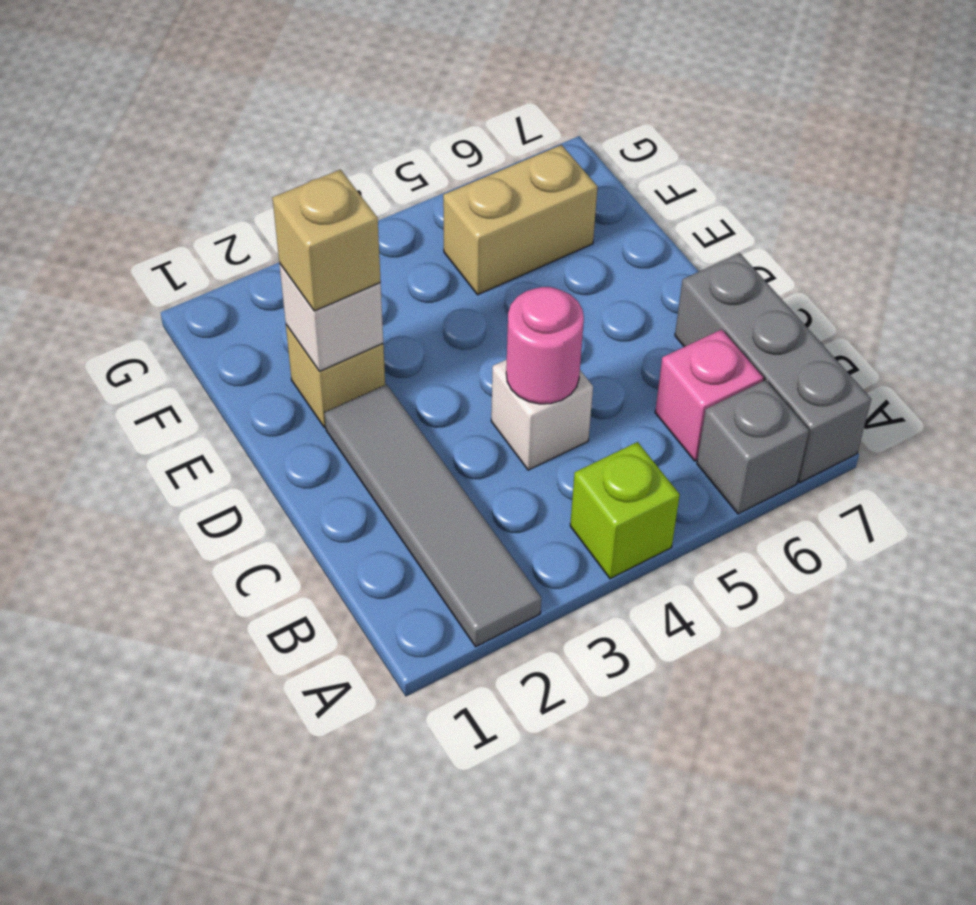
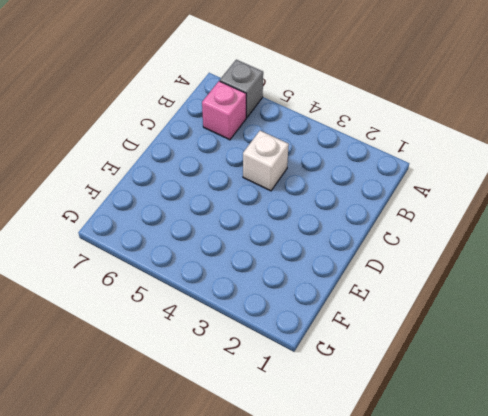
none -> grey tile A2:D2 level 1
none -> lime brick A4 level 1

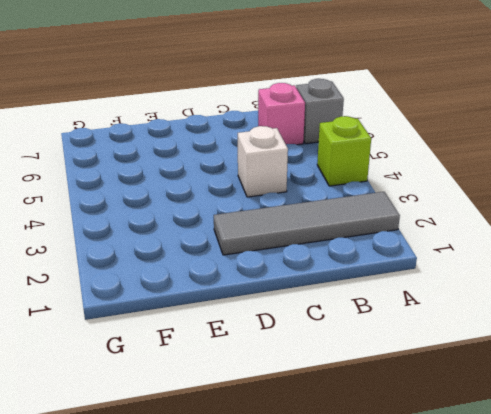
none -> grey brick A7:C7 level 1
none -> tan brick E2 level 1

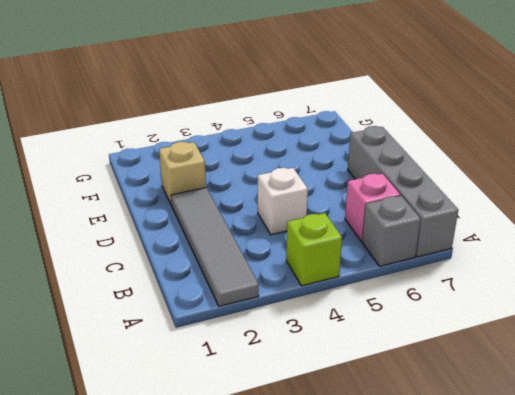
grey brick A7:D7 level 1 -> grey brick A7:C7 level 1
none -> tan brick F5:F6 level 1
none -> pink round brick C4 level 2

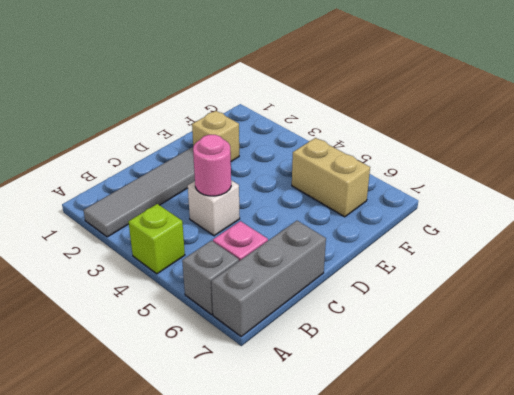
none -> white brick E2 level 2
none -> tan brick E2 level 3

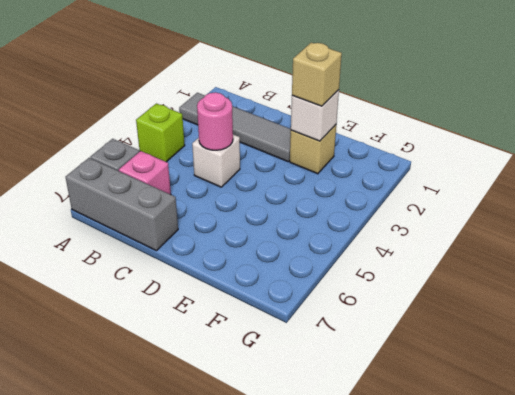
none -> tan brick F5:F6 level 1

